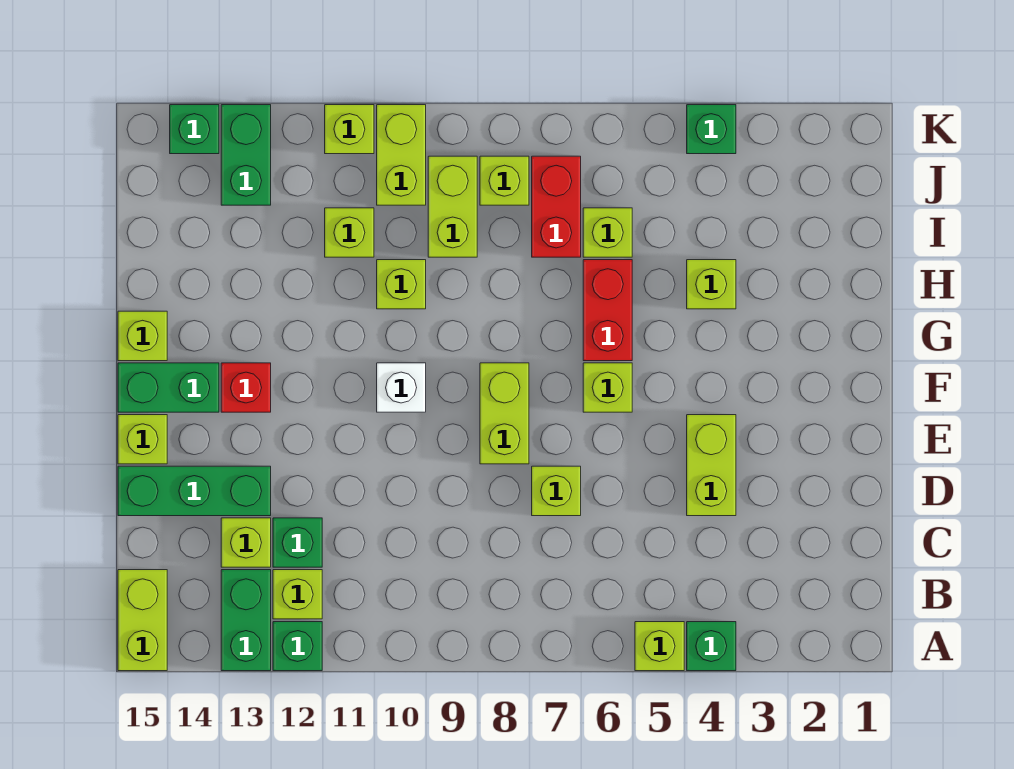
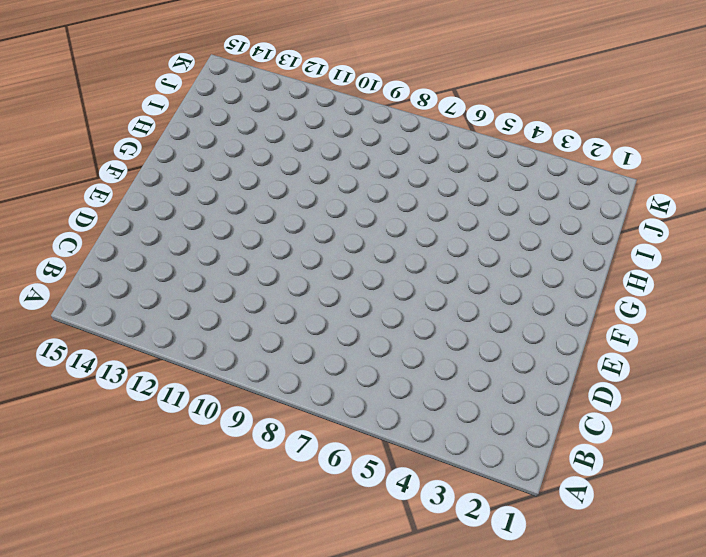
none -> green brick A4 level 1
none -> lime brick A5 level 1
none -> green brick A12 level 1
none -> green brick A13:B13 level 1

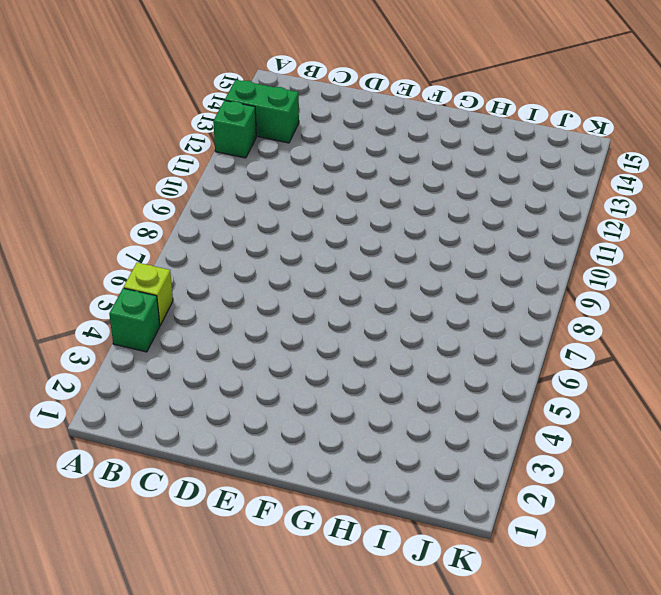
none -> lime brick A15:B15 level 1
none -> lime brick B12 level 1
none -> green brick C12 level 1
none -> lime brick C13 level 1

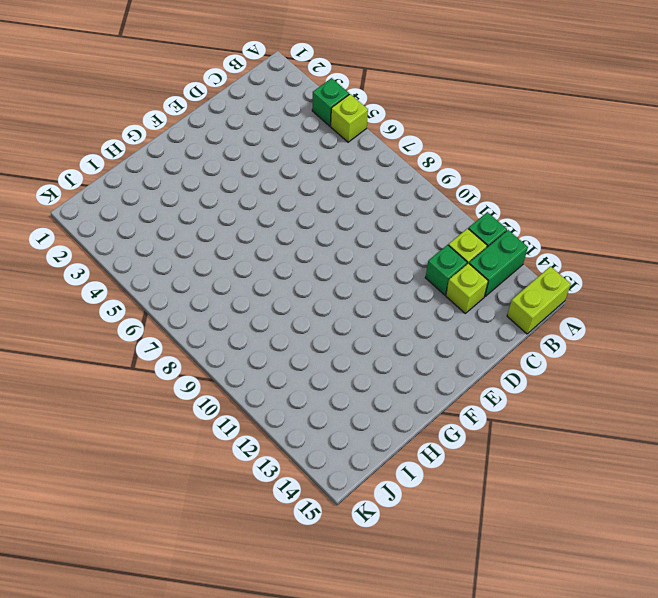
none -> lime brick D4:E4 level 1
none -> lime brick D7 level 1
none -> green brick D13:D15 level 1
none -> lime brick E8:F8 level 1

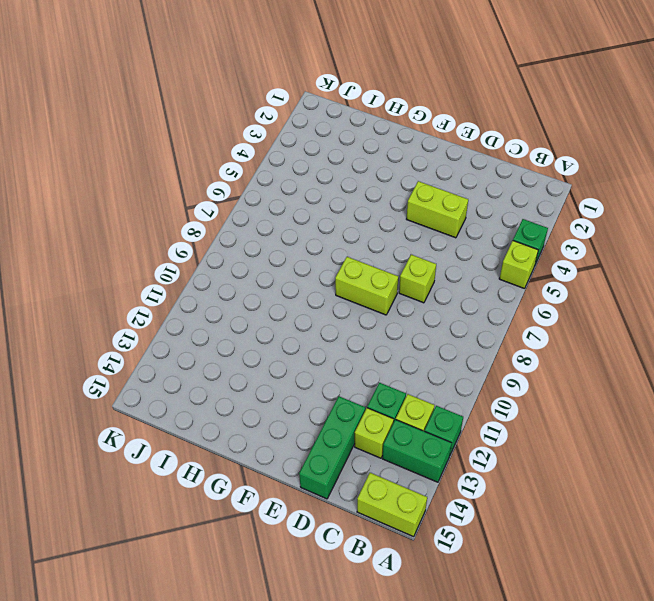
none -> lime brick E15 level 1
none -> lime brick F6 level 1
none -> white brick F10 level 1
none -> red brick F13 level 1

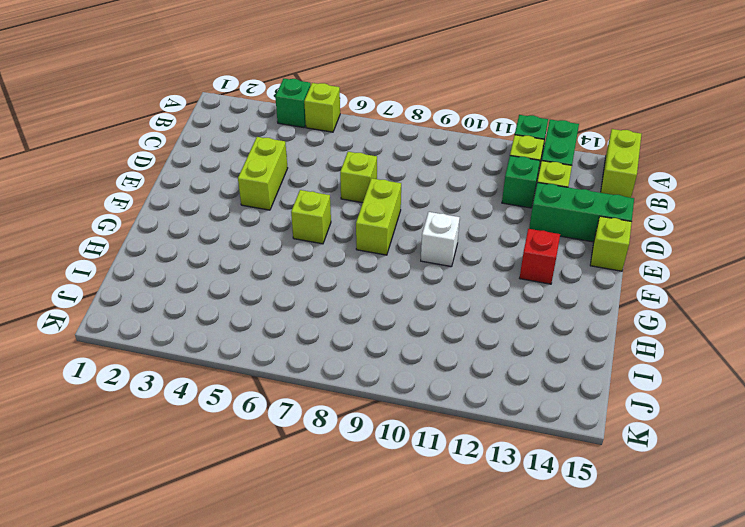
none -> green brick F14:F15 level 1
none -> red brick G6:H6 level 1
none -> lime brick G15 level 1
none -> lime brick H4 level 1

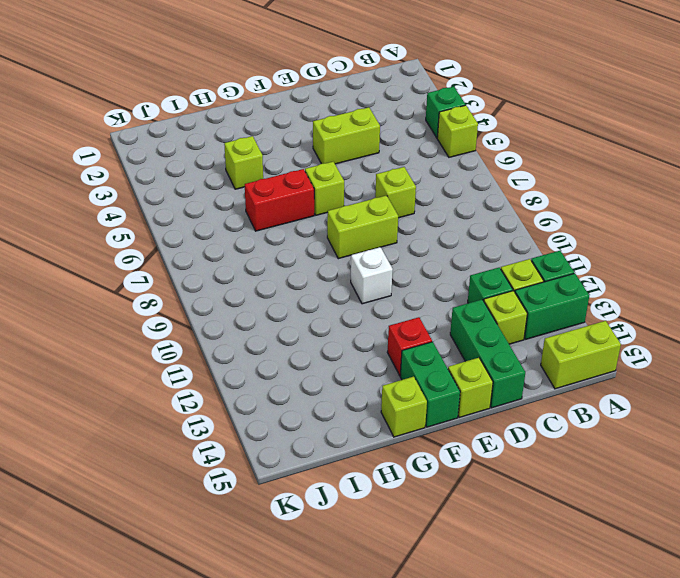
none -> lime brick H10 level 1
none -> lime brick I6 level 1
none -> red brick I7:J7 level 1
none -> lime brick I9:J9 level 1

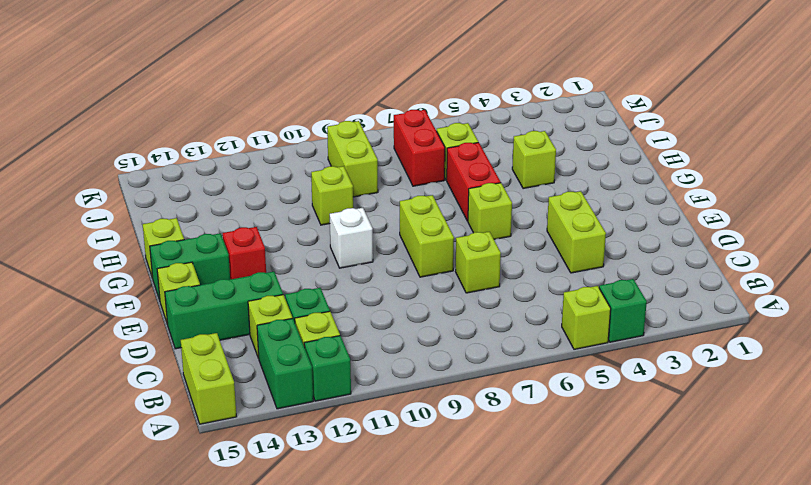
none -> lime brick I11 level 1
none -> lime brick J8 level 1
none -> lime brick J10:K10 level 1
none -> green brick J13:K13 level 1

